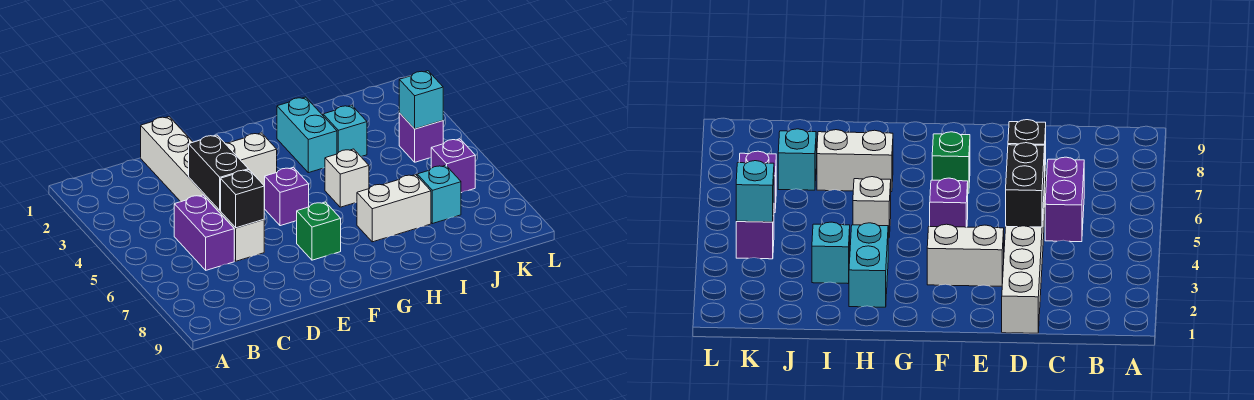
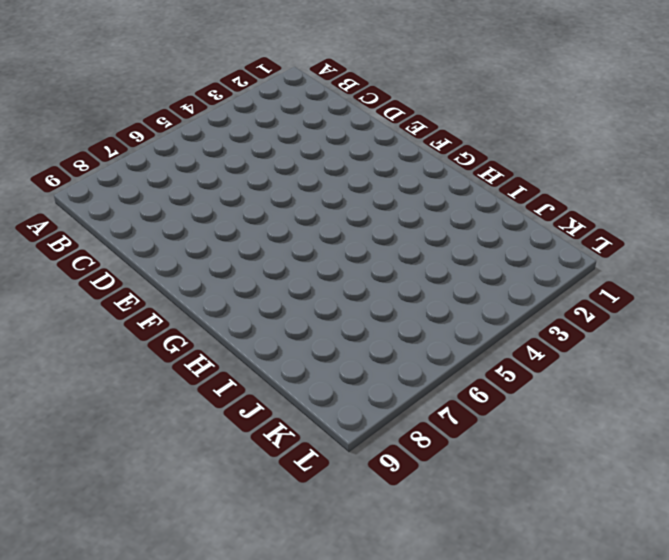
none -> purple brick C5:C6 level 1
none -> white brick D1:D6 level 1
none -> white brick E3:F3 level 1

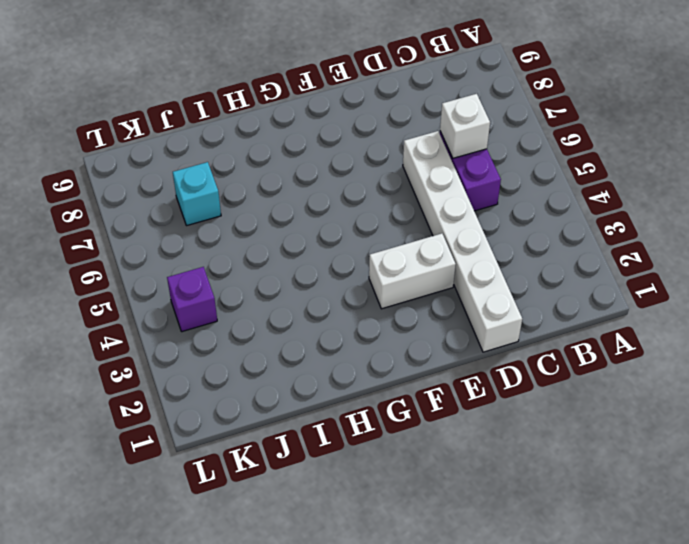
white brick C6 level 2 -> white brick H5 level 1
none -> purple brick F5 level 1
none -> green brick F7 level 1
none -> cyan brick H2:H3 level 1

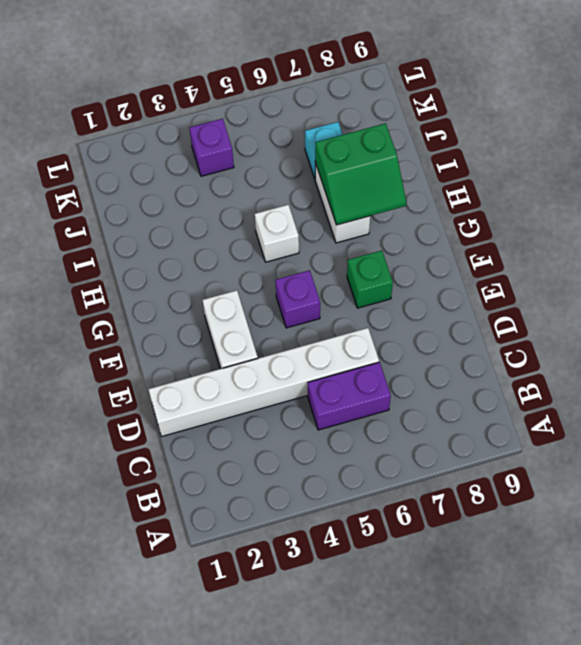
green slope H7:I8 level 2 top I -> none
none -> cyan brick H2:H3 level 1
none -> cyan brick I3 level 1
none -> purple brick K6 level 1

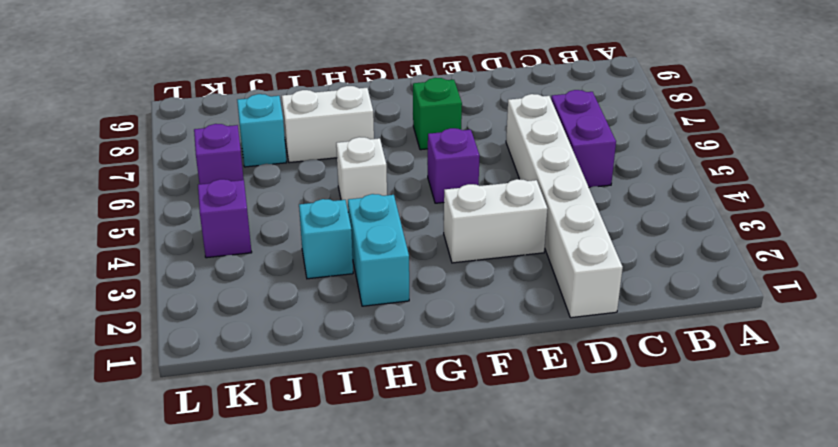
none -> black brick D4:D5 level 2
none -> black brick D6 level 2
none -> cyan brick K4 level 2

